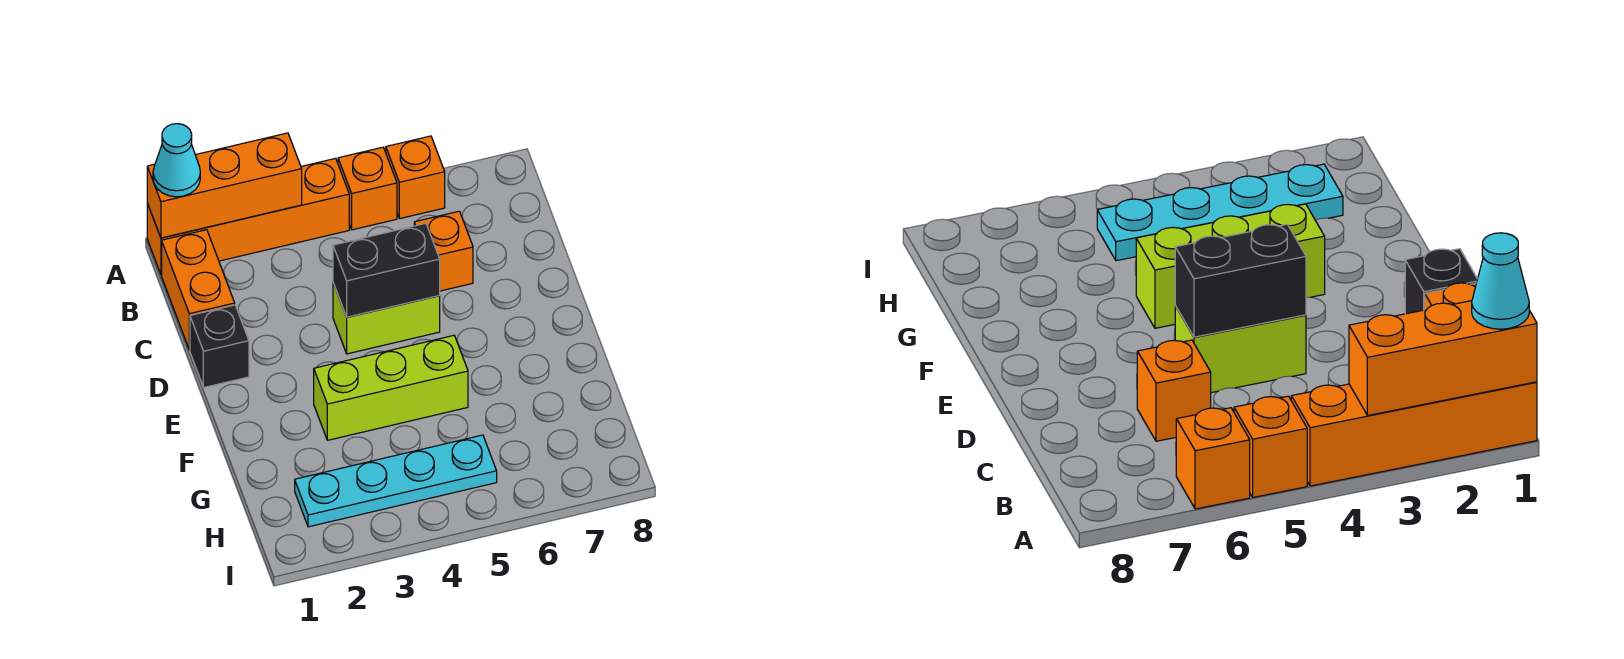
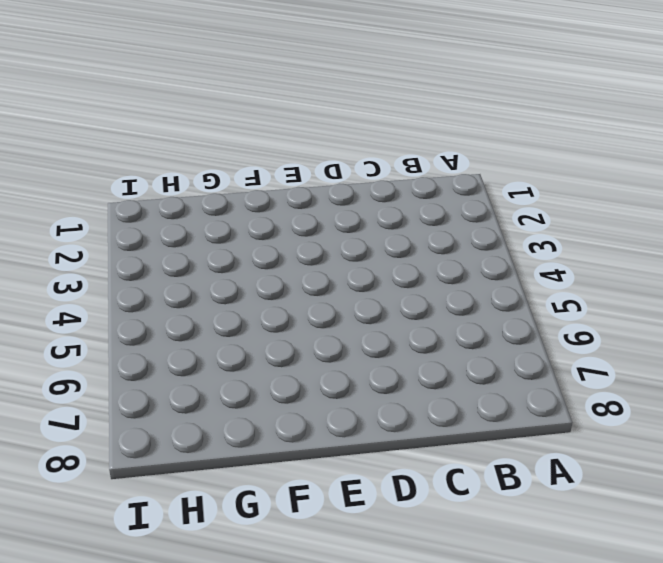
none -> orange brick A1:A4 level 1
none -> orange brick A5 level 1
none -> orange brick A6 level 1

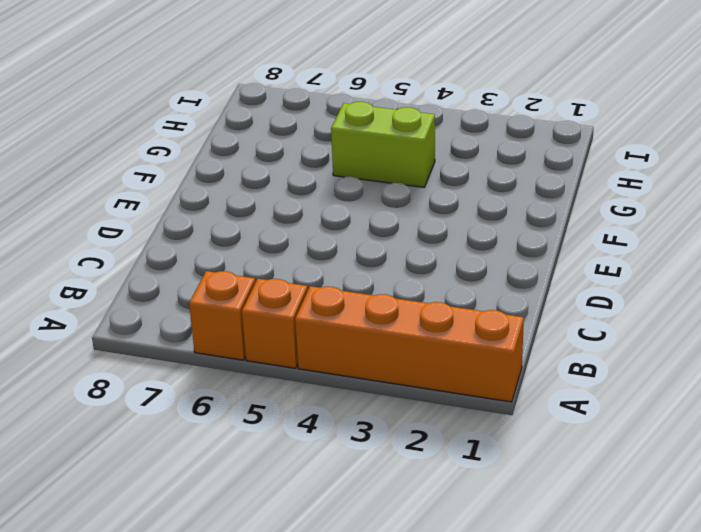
lime brick G4:G5 level 1 -> lime brick D4:D5 level 1
none -> orange brick B1:C1 level 1
none -> orange brick C6 level 1
none -> black brick D1 level 1

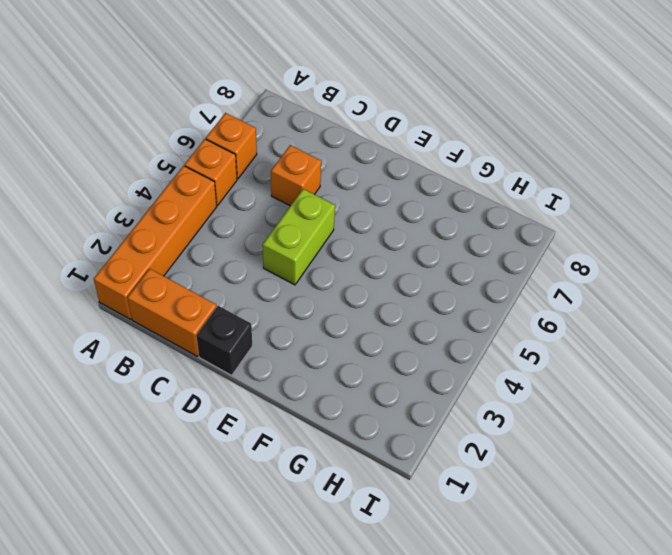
none -> lime brick F3:F5 level 1
none -> cyan plate H2:H5 level 1
none -> orange brick A1:A3 level 2

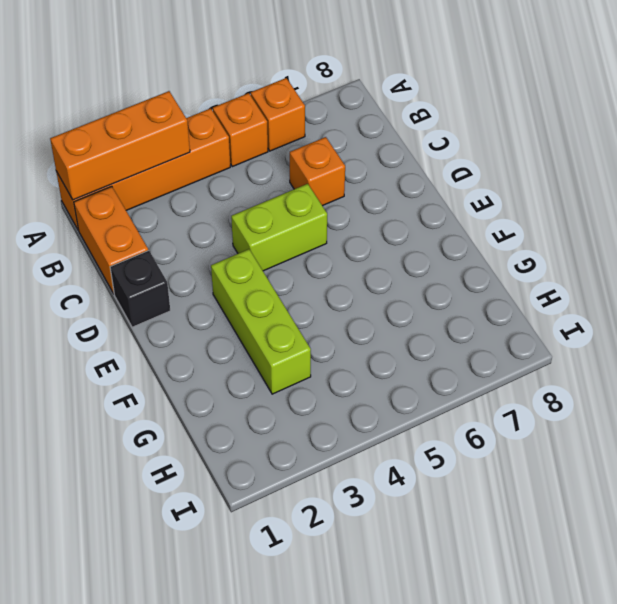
lime brick E3:G3 level 1 -> lime brick F3:F5 level 1
none -> cyan plate H2:H5 level 1
none -> black brick D4:D5 level 2
none -> cyan cone A1 level 3

